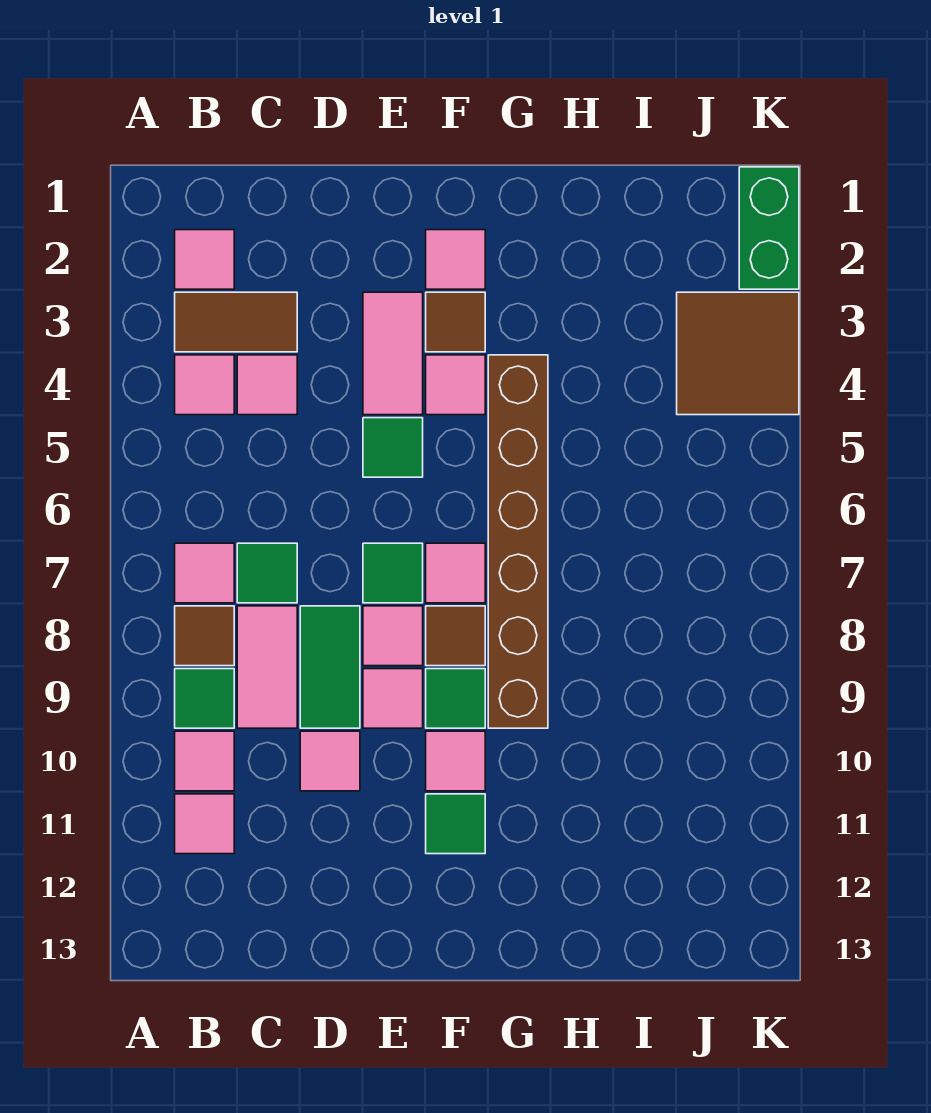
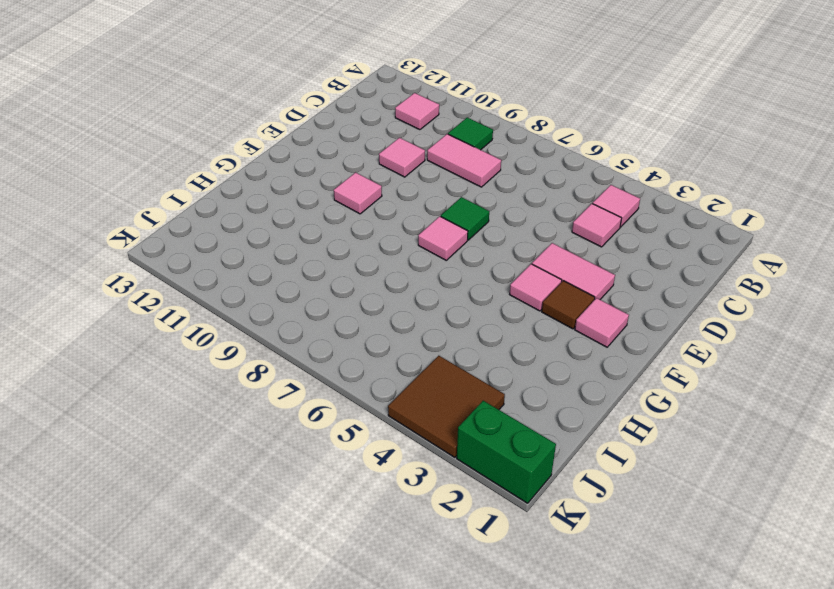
none -> pink tile B2 level 1
none -> brown tile B3:C3 level 1
none -> pink tile B7 level 1

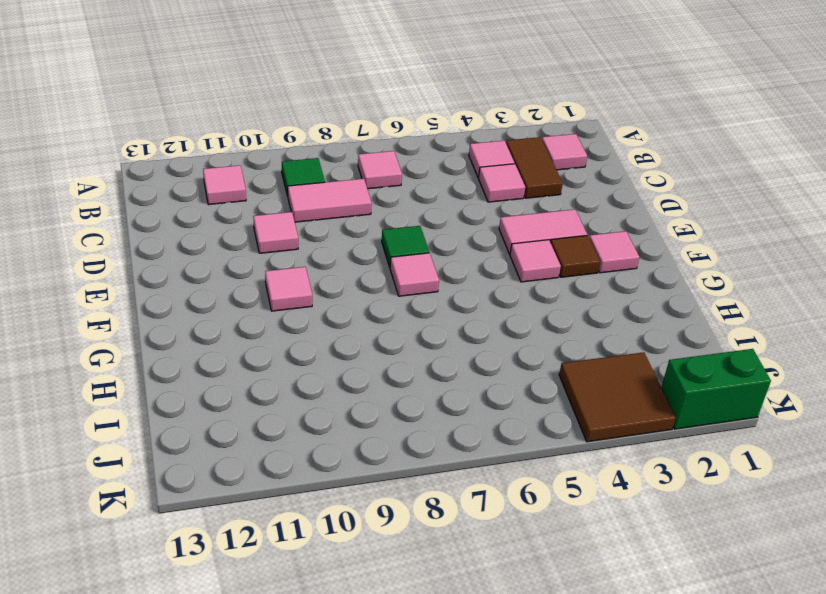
none -> brown tile B8 level 1
none -> pink tile B10 level 1
none -> green tile C7 level 1

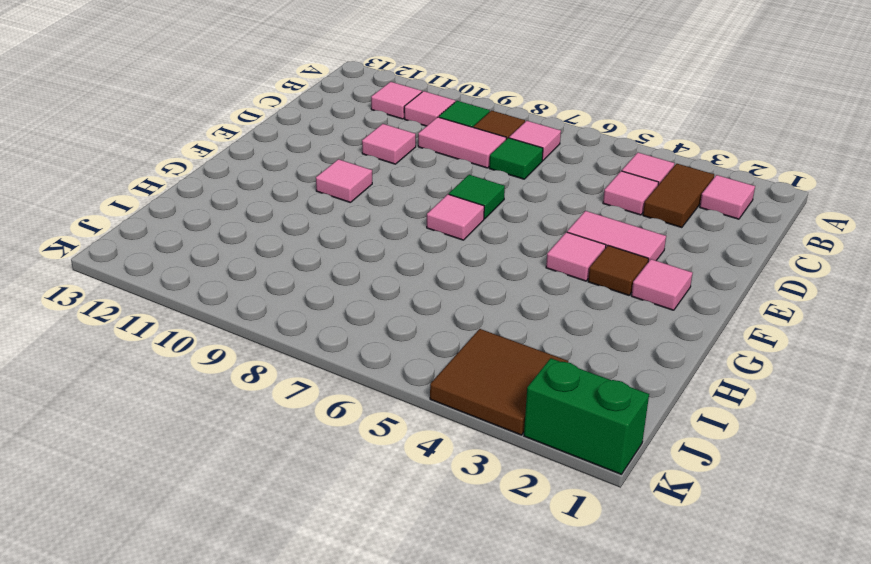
none -> green tile D8:D9 level 1
none -> green tile E5 level 1
none -> pink tile E8 level 1

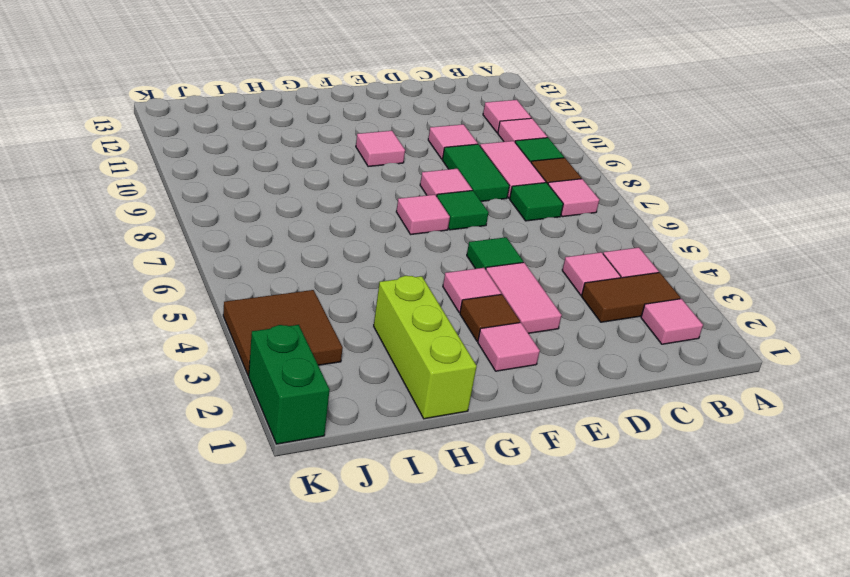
lime brick H1:H3 level 1 -> none
none -> pink tile E9 level 1
none -> brown tile F8 level 1
none -> green tile F9 level 1

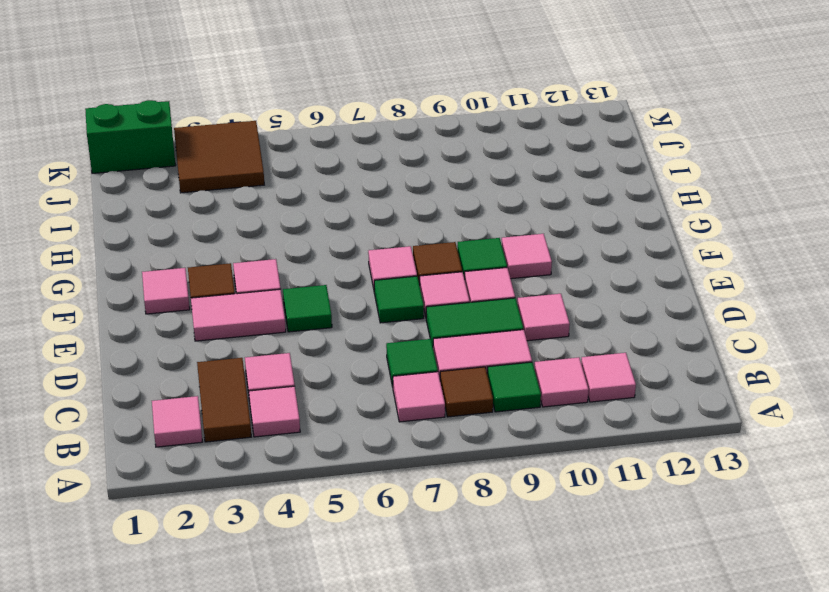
none -> green tile F11 level 1
none -> brown brick G4:G9 level 1

